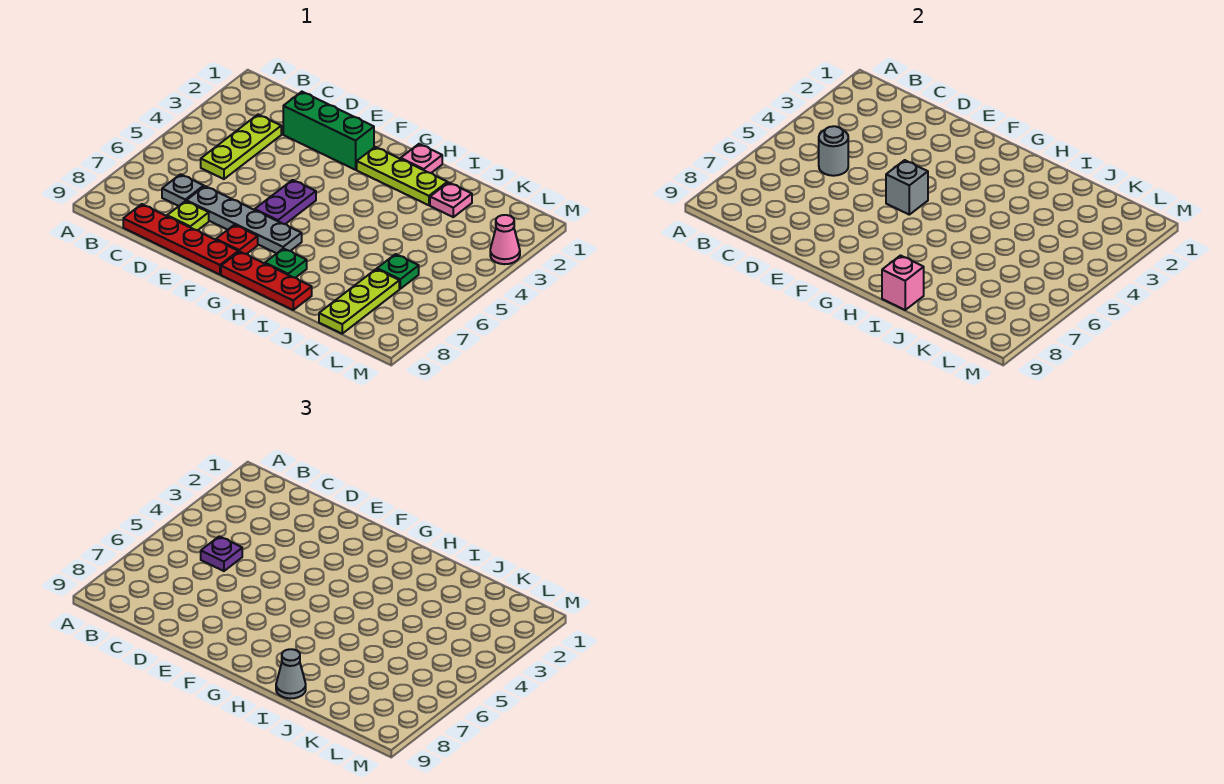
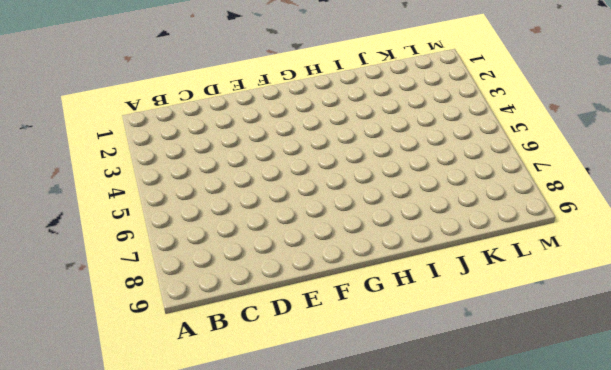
none -> lime plate C3:C5 level 1
none -> grey plate C7 level 1
none -> red plate C9:F9 level 1

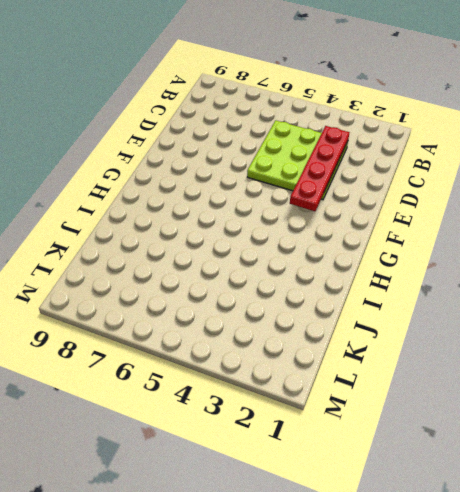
lime plate C3:E5 level 1 -> lime plate C3:C5 level 1
red plate C3:F3 level 2 -> red plate C9:F9 level 1
none -> grey plate C7 level 1
none -> green brick D2:F2 level 1
none -> grey plate D7:G7 level 1

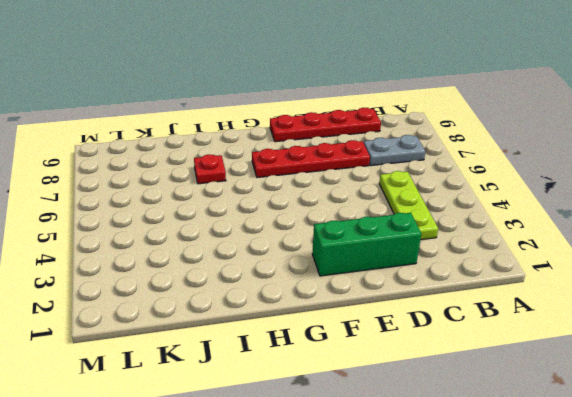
grey plate B7:C7 level 1 -> grey plate C7 level 1
red plate D7:G7 level 1 -> grey plate D7:G7 level 1
red plate I7 level 1 -> red plate F8 level 1
none -> lime plate D8 level 1
none -> purple plate F5:F6 level 1
none -> lime plate G2:I2 level 1

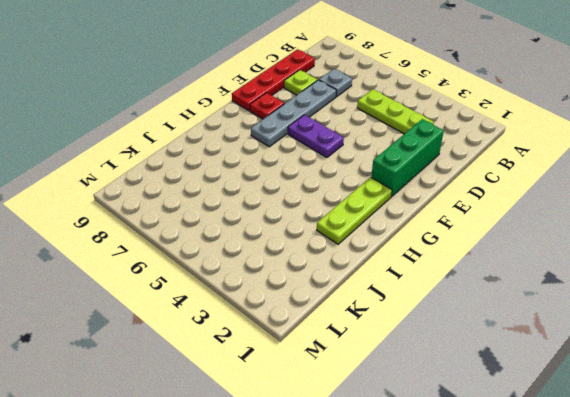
none -> red plate G9:I9 level 1
none -> pink plate H1 level 1
none -> green plate H8 level 1

